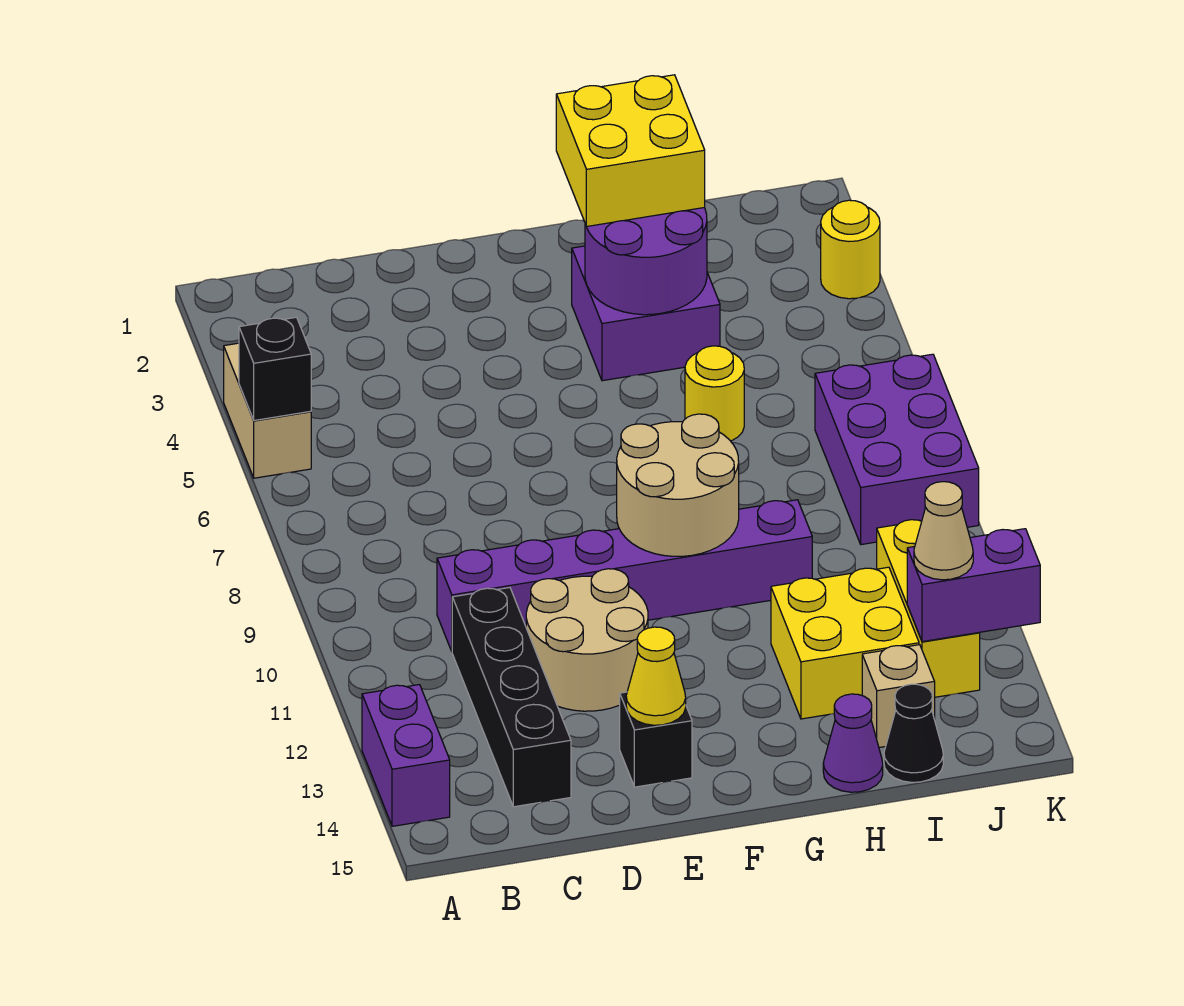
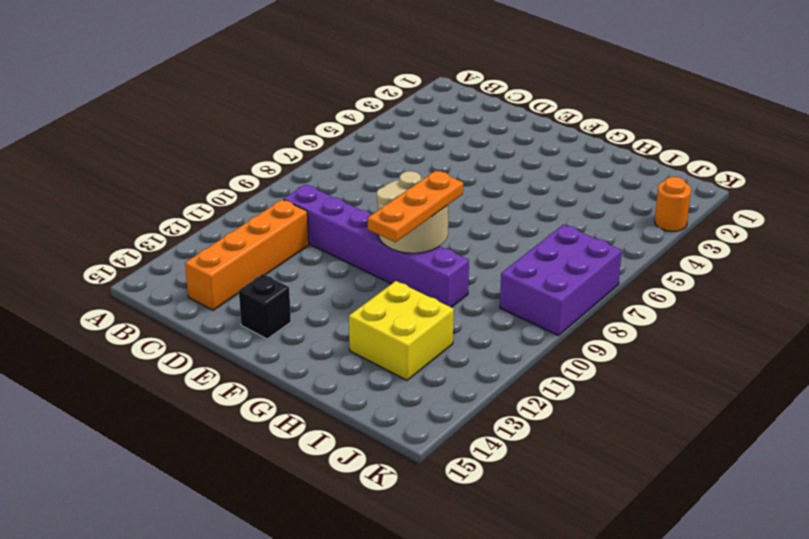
orange brick C11:C14 level 1 -> black brick C11:C14 level 1
orange plate G9:G11 level 3 -> none
orange round brick K3 level 1 -> yellow round brick K3 level 1
none -> tan brick A4:A5 level 1
none -> purple brick A13:A14 level 1
none -> tan round brick D11:E12 level 1

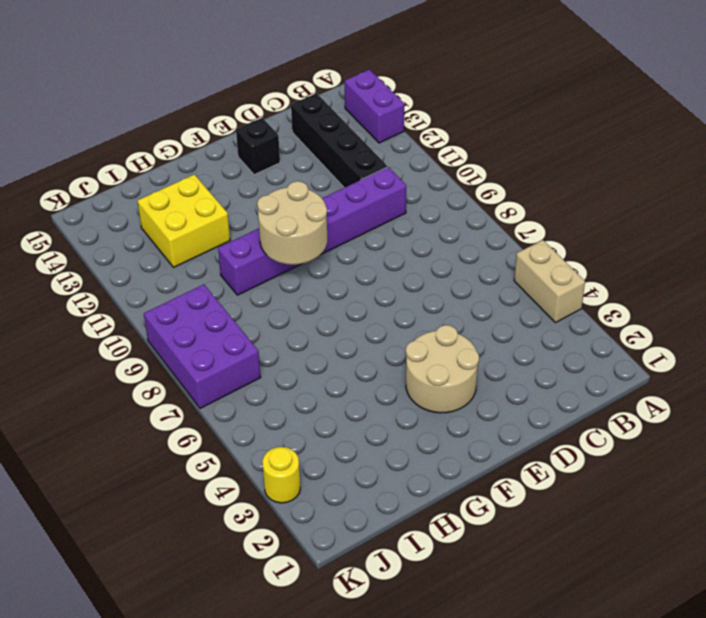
tan round brick E3:F4 level 1 -> tan round brick D11:E12 level 1
none -> purple brick G3:H4 level 1
none -> yellow round brick H6 level 1
none -> purple cone H15 level 1

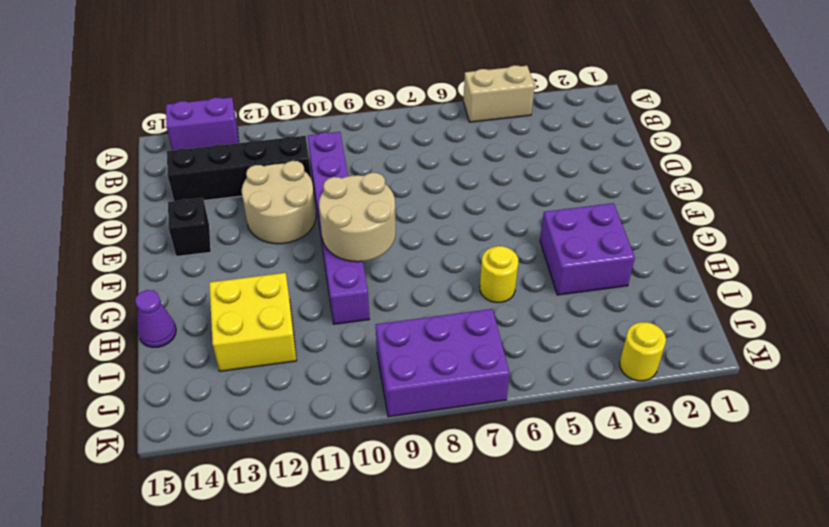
none -> tan brick I14 level 1
none -> black cone I15 level 1
none -> yellow brick J11:J13 level 1

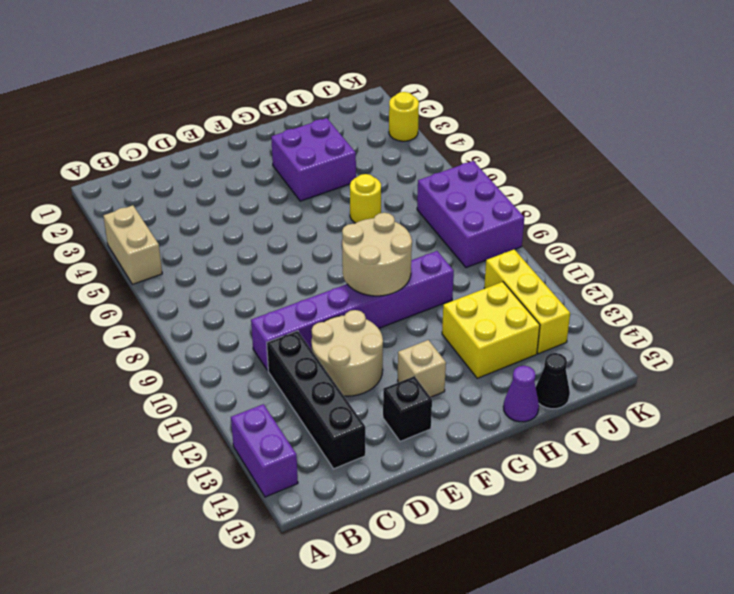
tan brick F13 level 1 -> tan brick I14 level 1
none -> black brick A5 level 2
none -> yellow cone E14 level 2
none -> purple round brick G3:H4 level 2

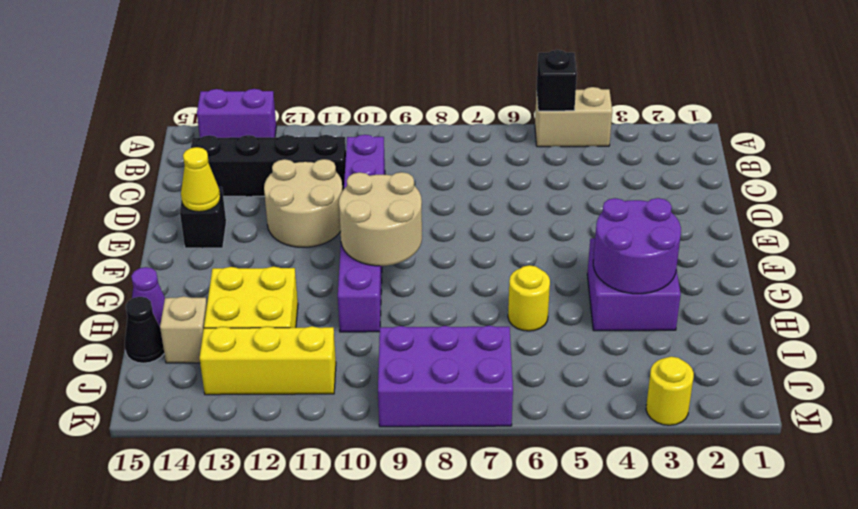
none -> purple brick J13:K13 level 2
none -> yellow brick G2:H3 level 3
none -> tan cone J13 level 3

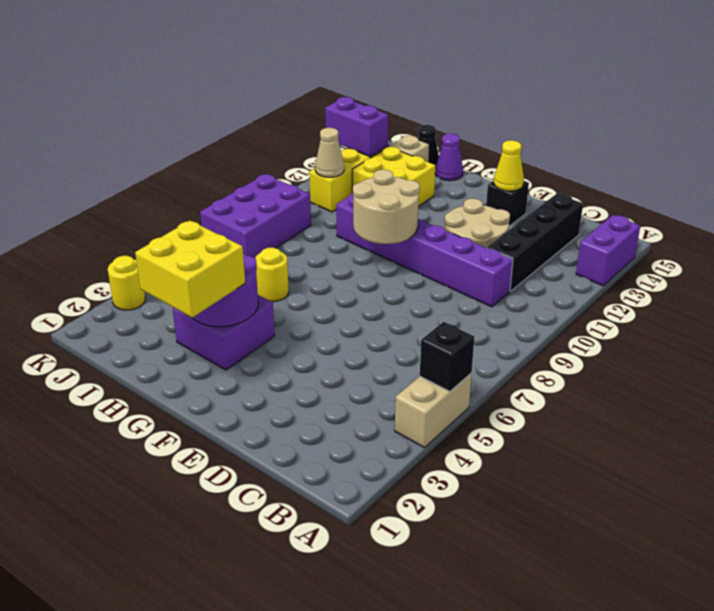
tan cone J11 level 2 -> tan cone J13 level 3

